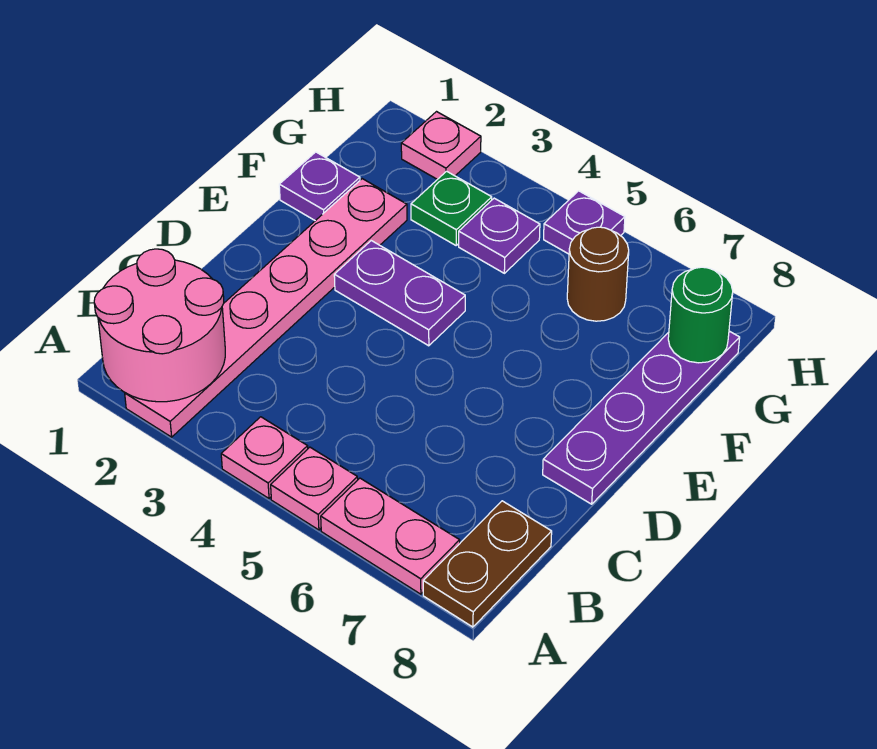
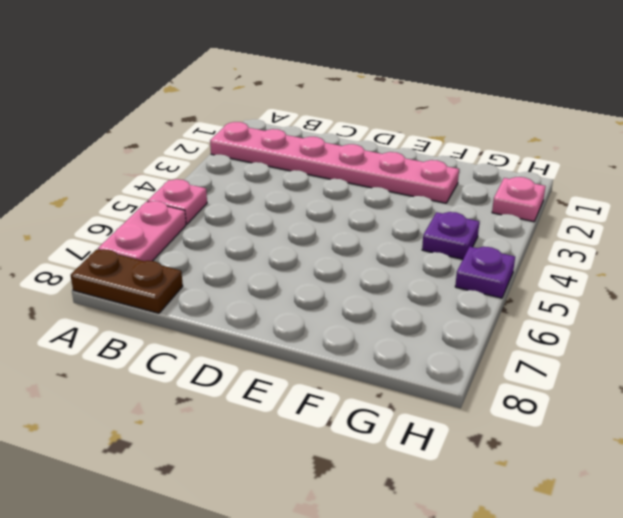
none -> pink plate A4 level 1
none -> purple plate D8:G8 level 1
none -> purple plate E3:E4 level 1

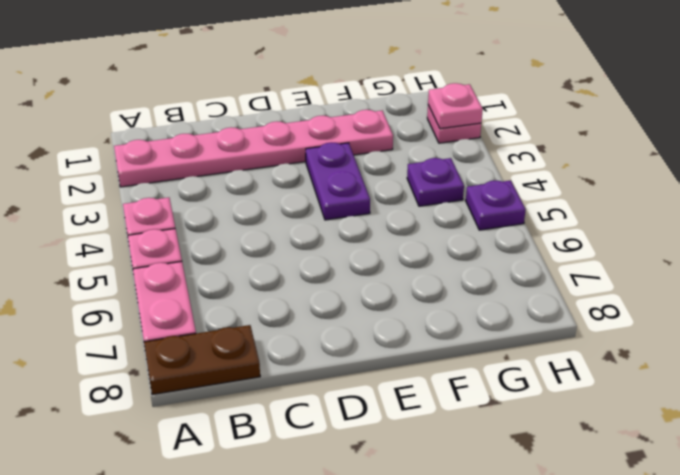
pink plate H2 level 2 -> none
none -> purple plate D8:G8 level 1
none -> purple plate F1 level 1
none -> green plate G3 level 1

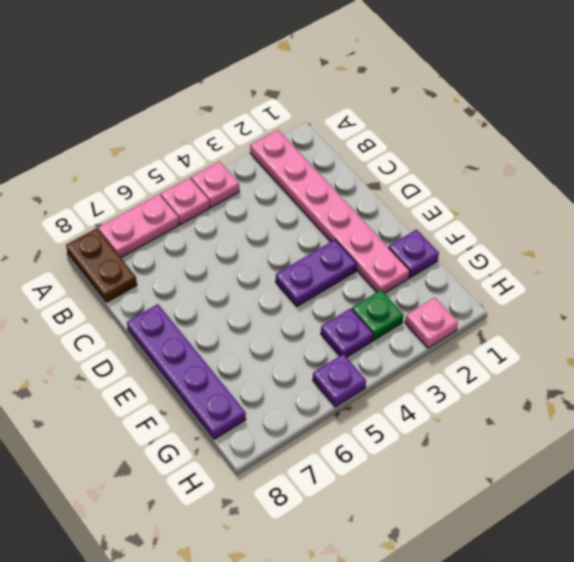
none -> brown round brick G6 level 1
none -> pink round brick A1:B2 level 2
none -> green round brick G8 level 2

